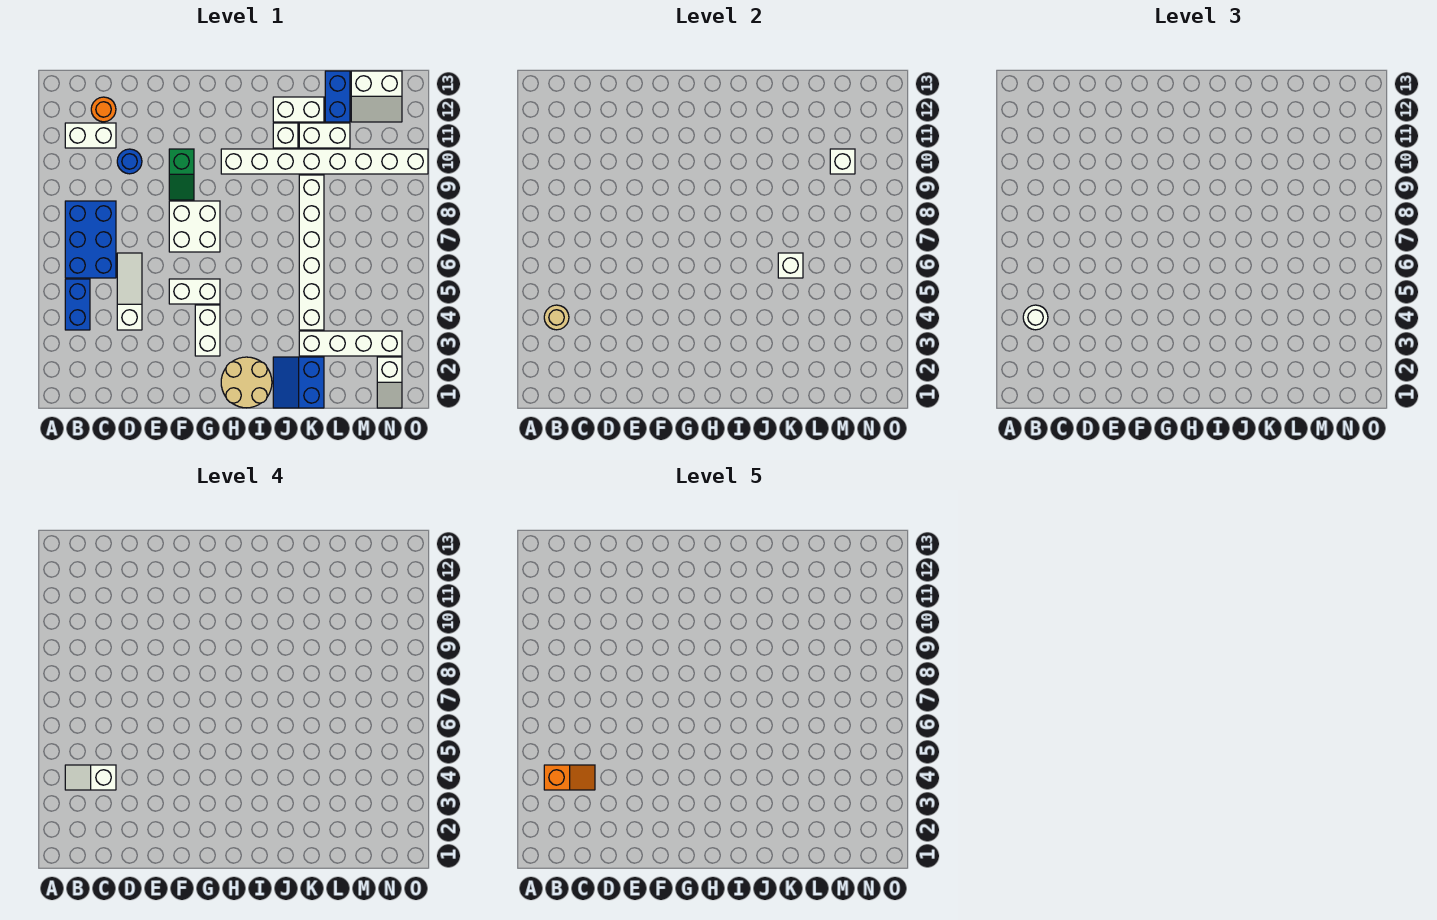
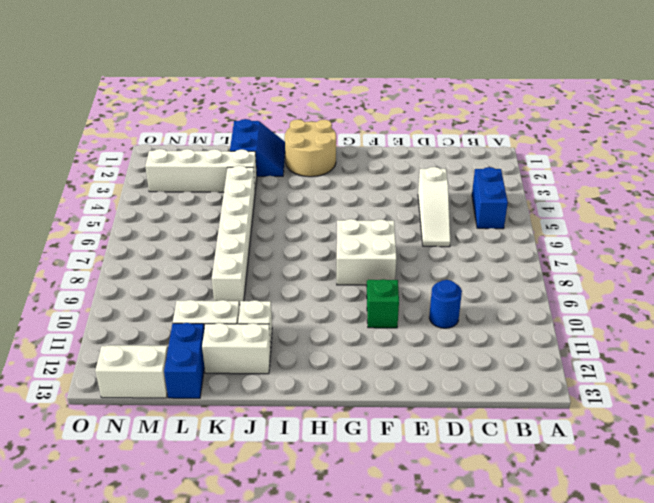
none -> blue brick B6:C8 level 1
none -> white brick B11:C11 level 1
none -> orange round brick C12 level 1

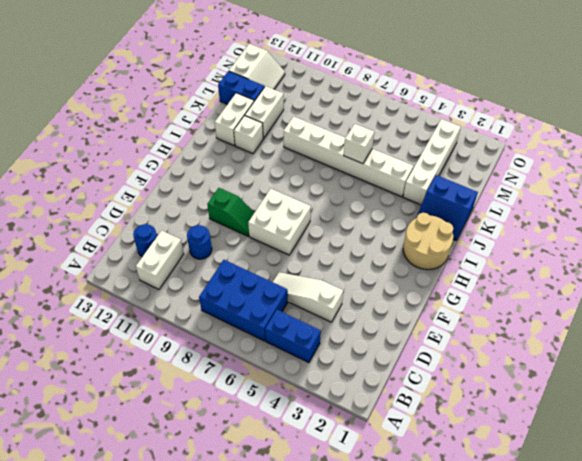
blue round brick C12 level 1 -> orange round brick C12 level 1
none -> white brick F5:G5 level 1
none -> white brick G3:G4 level 1
none -> white brick H10:O10 level 1

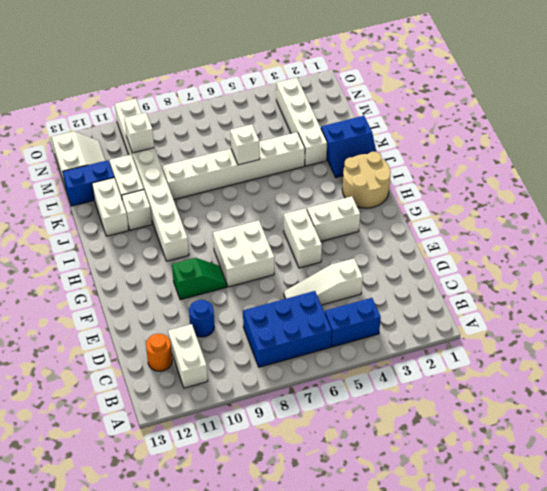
none -> white slope N1:N2 level 1 top 2
none -> tan round brick B4 level 2
none -> white round brick B4 level 3

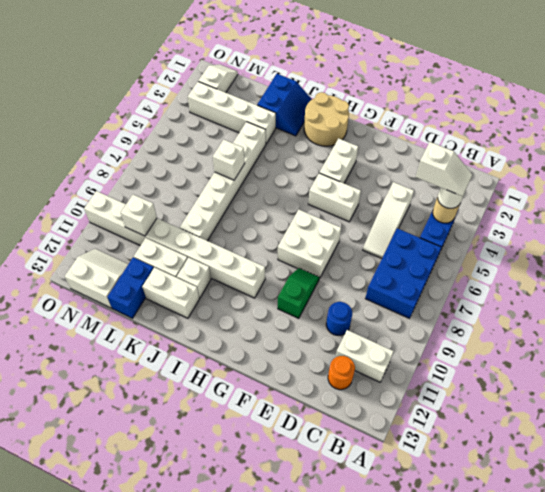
none -> orange slope B4:C4 level 5 top B

